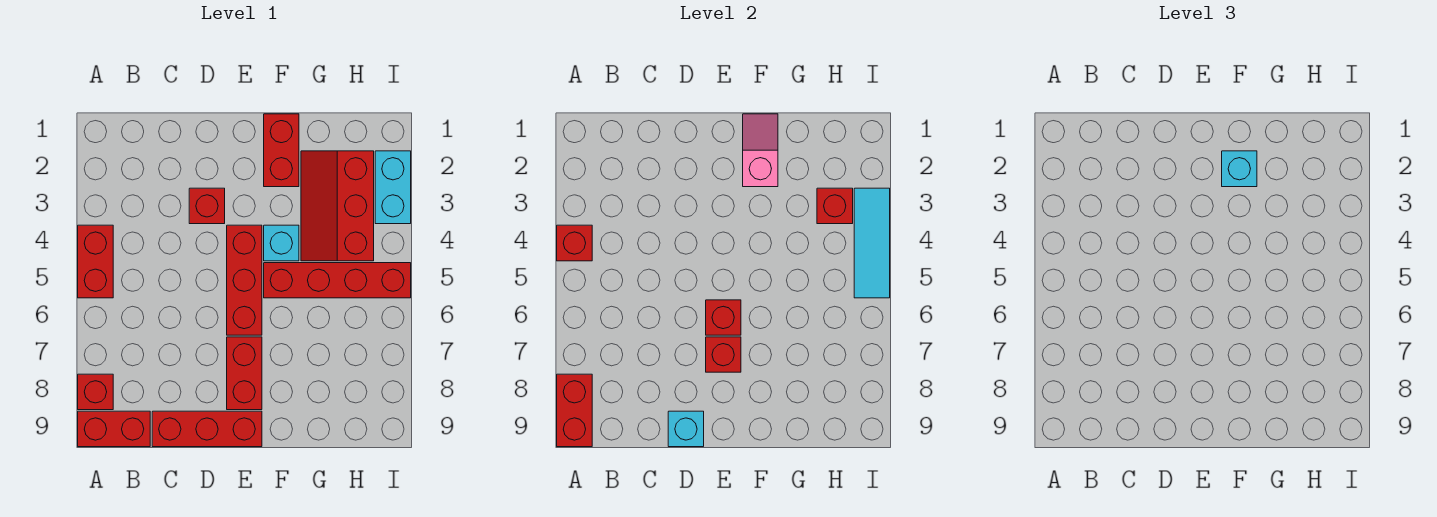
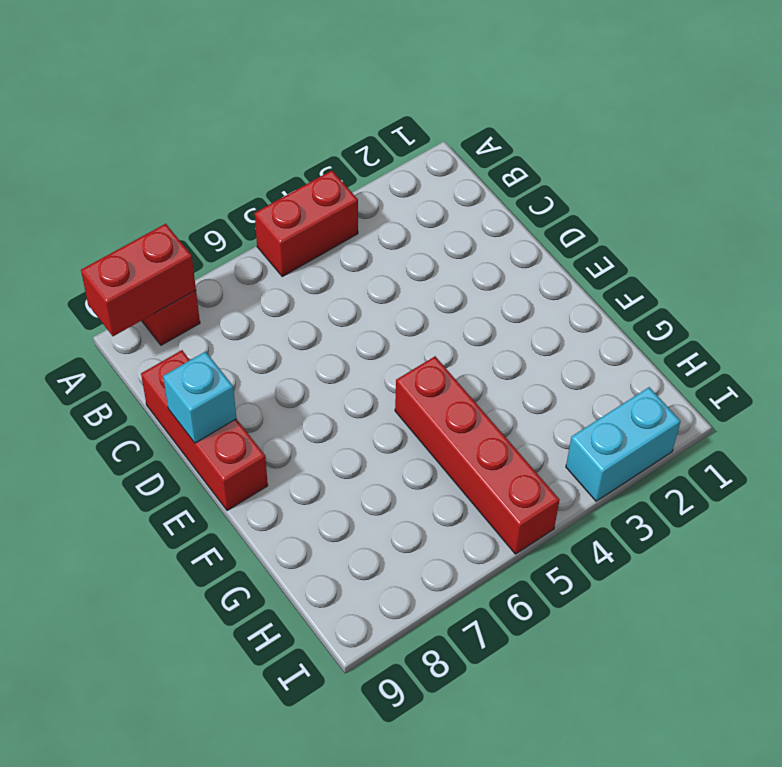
none -> red brick A9:B9 level 1
none -> red brick D3 level 1
none -> red brick E4:E6 level 1

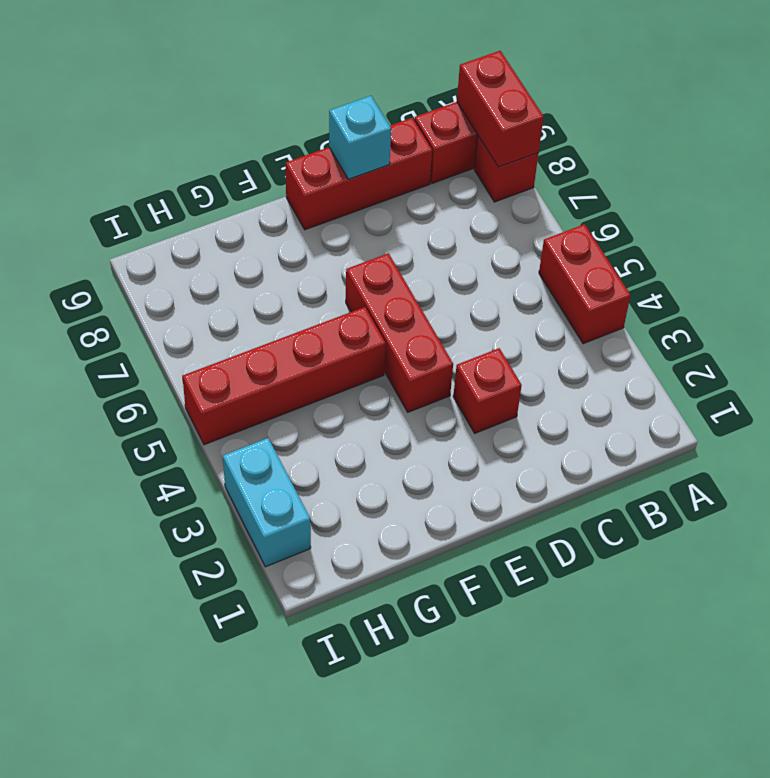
none -> red brick E7:E8 level 1
none -> red brick F1:F2 level 1
none -> cyan brick F4 level 1

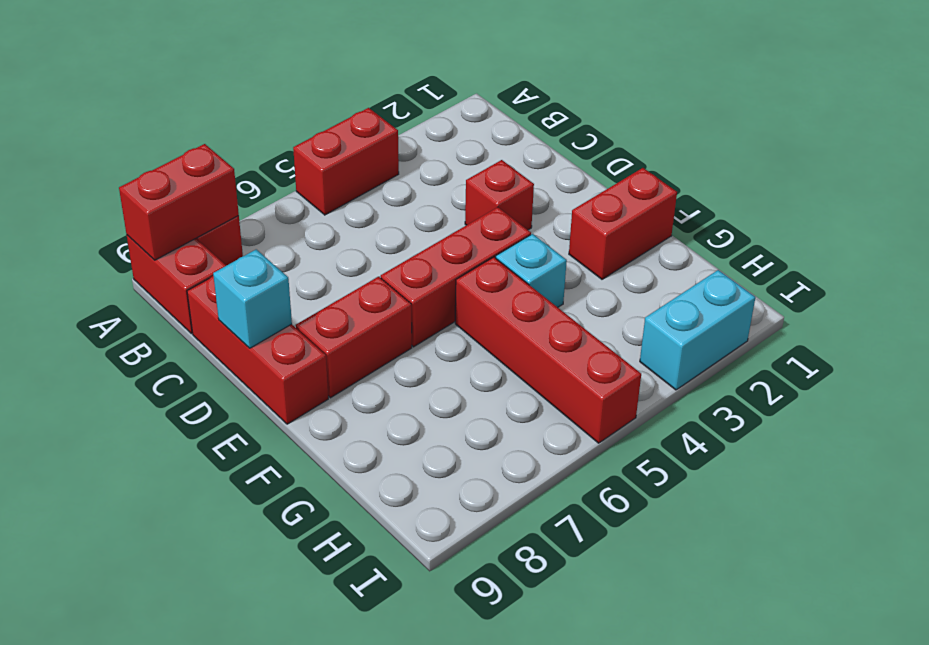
none -> red slope G2:H4 level 1 top H
none -> red brick A4 level 2
none -> red brick E6 level 2

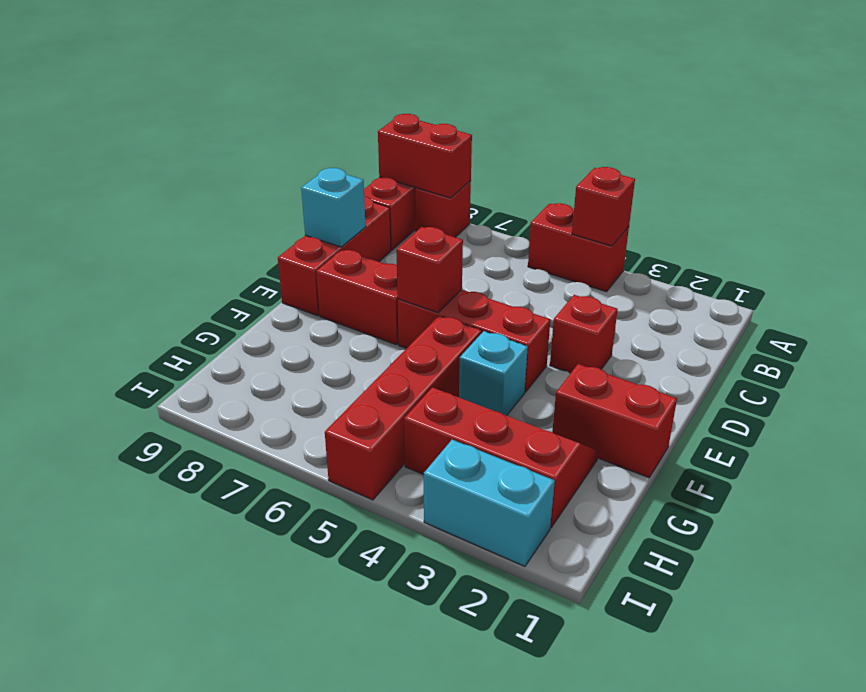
none -> red brick E7 level 2
none -> pink slope F1:F2 level 2 top 2
none -> red brick H3 level 2

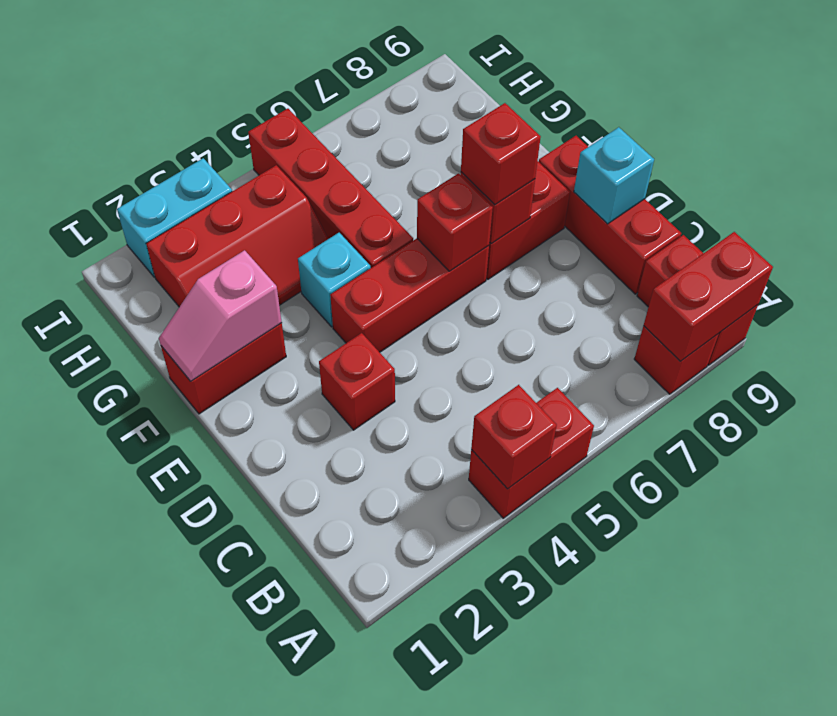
red brick E7 level 3 -> red brick H3 level 2
none -> cyan tile I3:I5 level 2
none -> cyan brick F2 level 3

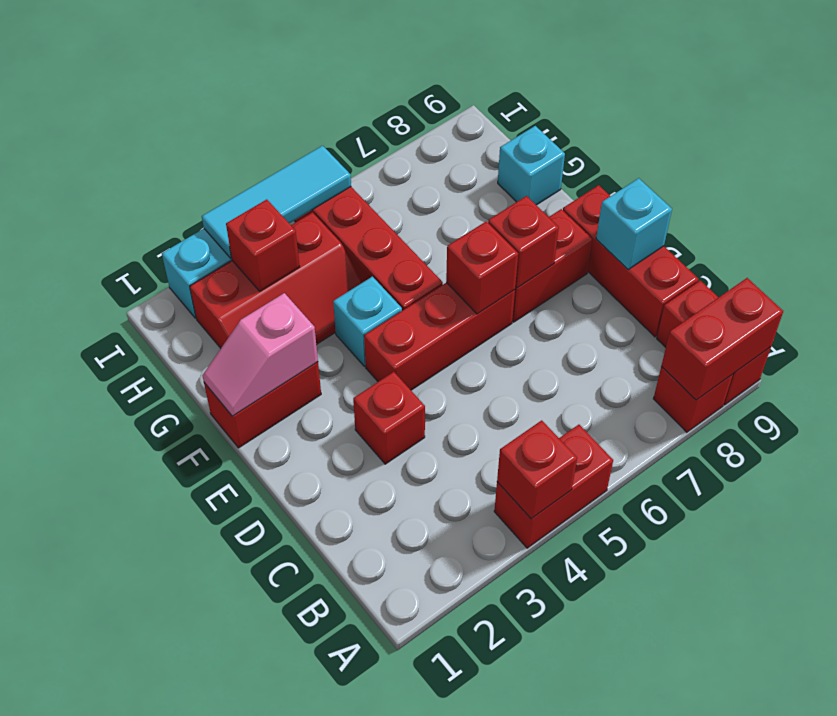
cyan brick G9 level 1 -> cyan brick F2 level 3

